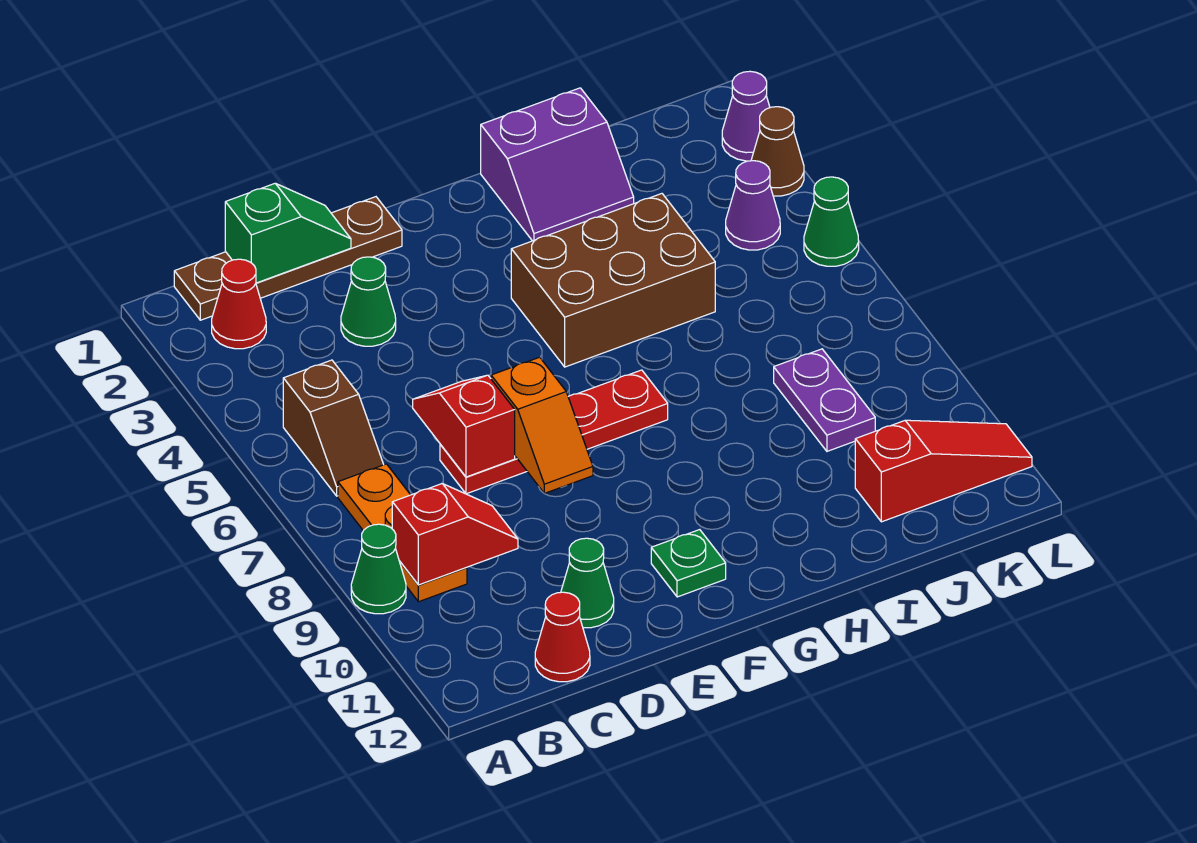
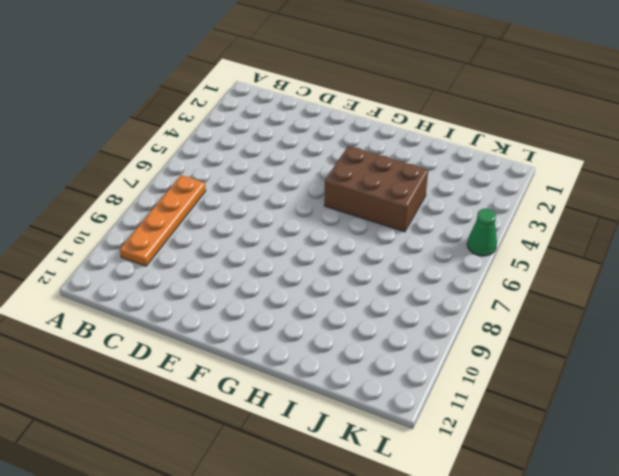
orange plate B7:B10 level 1 -> orange plate B7:B9 level 1
none -> green cone A9 level 1
none -> brown plate B1:E1 level 1
none -> red cone B2 level 1

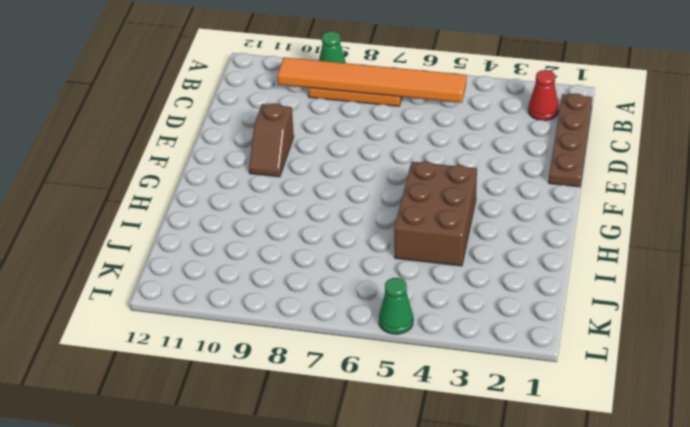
orange tile B5:B10 level 2 -> red slope B9:C9 level 2 top B
brown slope E10:F10 level 1 top E -> brown slope B5:B6 level 1 top 5
none -> red cone C12 level 1
none -> green cone D3 level 1
none -> red plate D7:G7 level 1

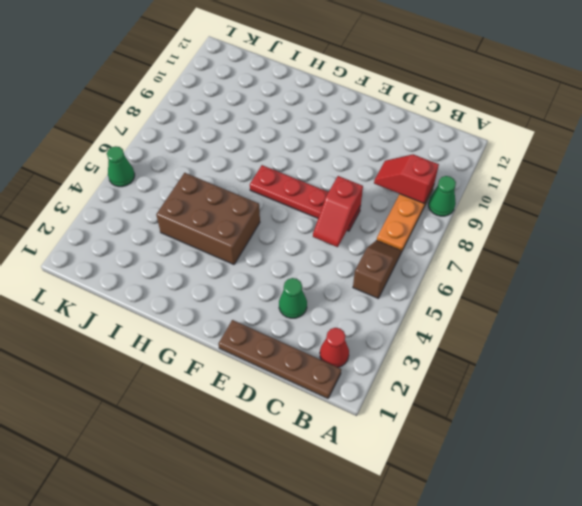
none -> red cone C12 level 1
none -> green cone D11 level 1
none -> green plate F11 level 1

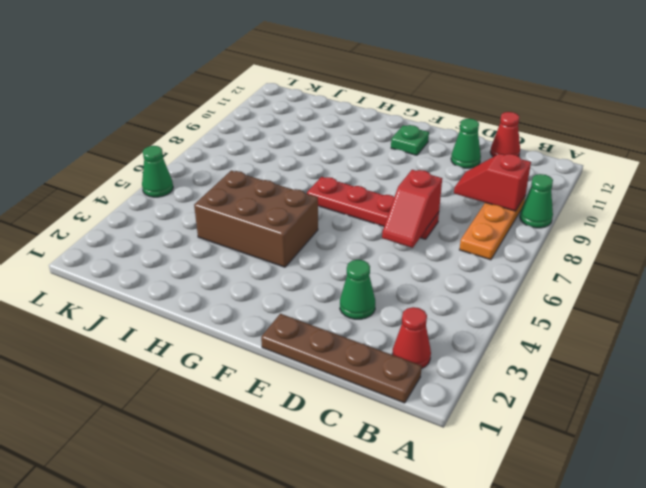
none -> brown slope B5:B6 level 1 top 5
none -> purple slope H1:I2 level 1 top 1
none -> purple plate J8:J9 level 1

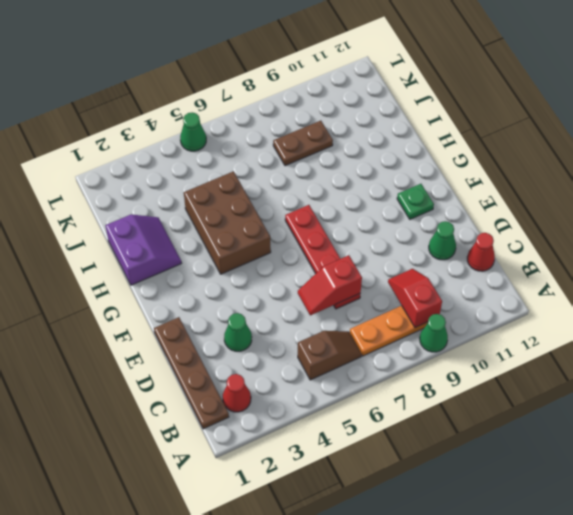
brown plate J8:J9 level 1 -> purple plate J8:J9 level 1
none -> red slope J11:L11 level 1 top J
none -> purple cone K4 level 1
none -> purple cone L2 level 1

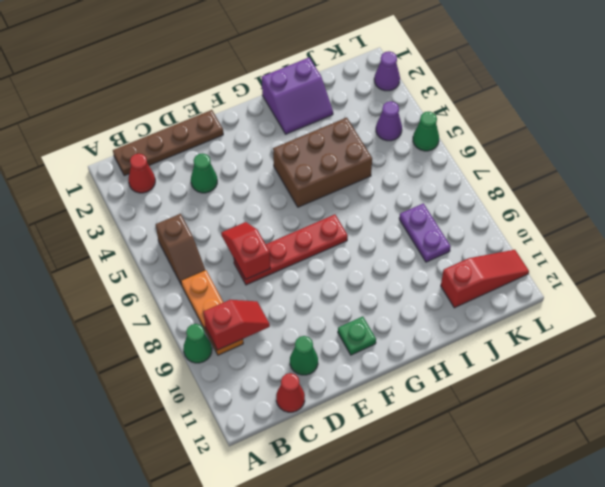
none -> brown cone L3 level 1
none -> green slope C1:D1 level 2 top C
none -> orange slope E7:E8 level 2 top 7

